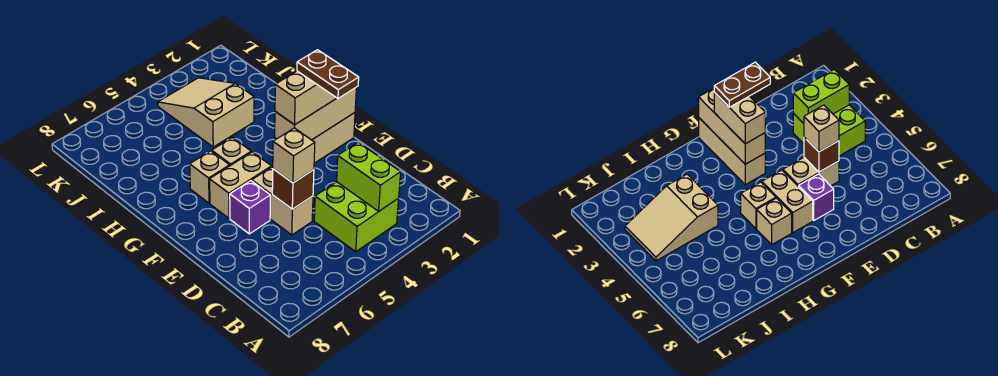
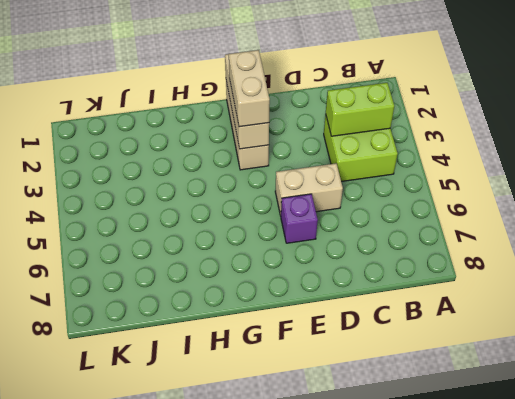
none -> tan brick F5:F6 level 1
none -> tan brick G5 level 1
none -> tan brick G6 level 1

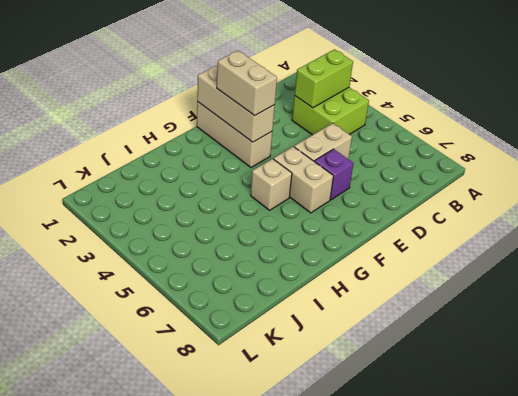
none -> tan brick G6 level 1
none -> tan slope I3:K4 level 1 top I
none -> brown brick D5 level 2

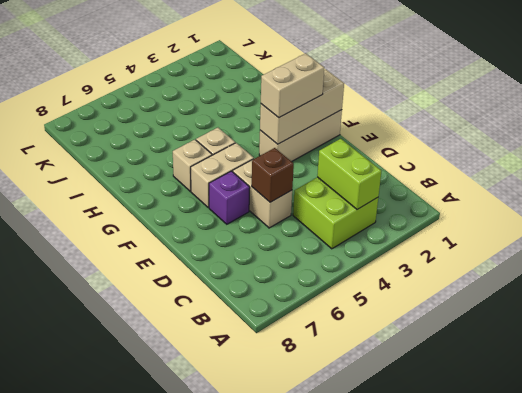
none -> tan slope I3:K4 level 1 top I
none -> tan brick D5 level 3
none -> brown plate E2:F2 level 4

